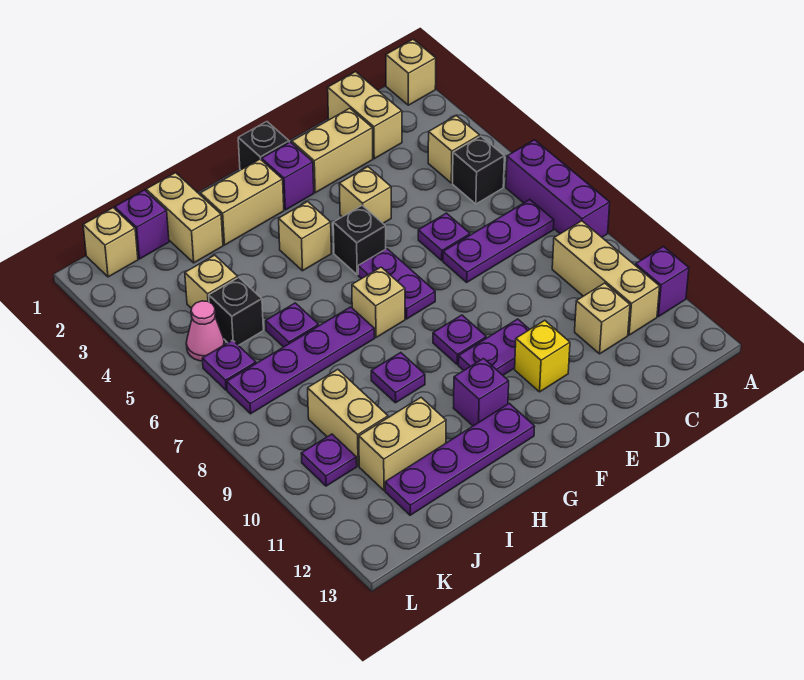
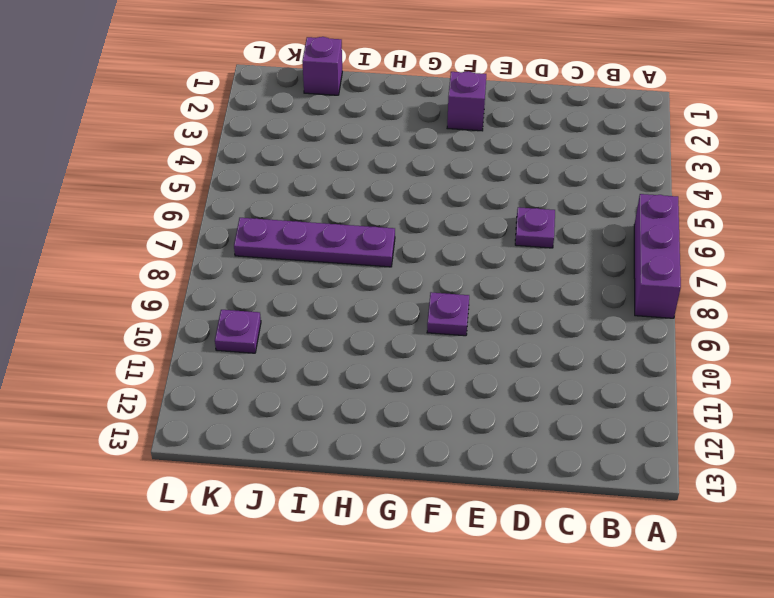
none -> tan brick A1 level 1
none -> purple brick A11 level 1
none -> tan brick B4 level 1
none -> black brick B5 level 1

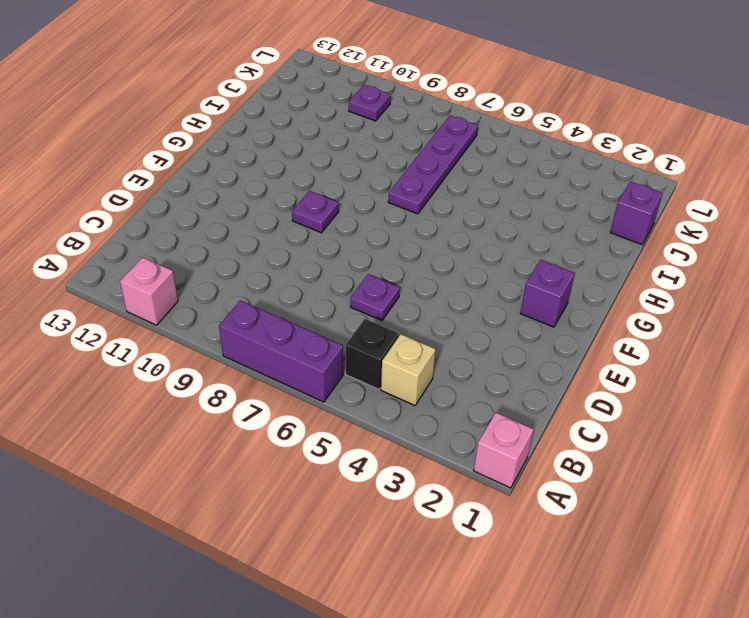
pink brick A1 level 1 -> tan brick A1 level 1
pink brick A11 level 1 -> purple brick A11 level 1
none -> purple plate B7:D7 level 1
none -> tan brick B9:B11 level 1
none -> tan brick C1:C2 level 1
none -> tan brick C11 level 1

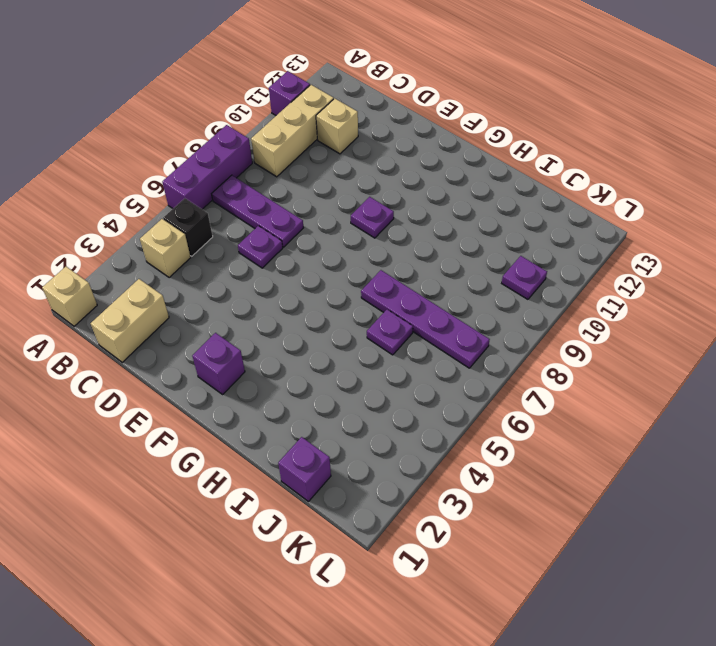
none -> tan brick D2:E2 level 1
none -> tan brick E4 level 1
none -> purple plate E10:F10 level 1
none -> yellow brick E11 level 1

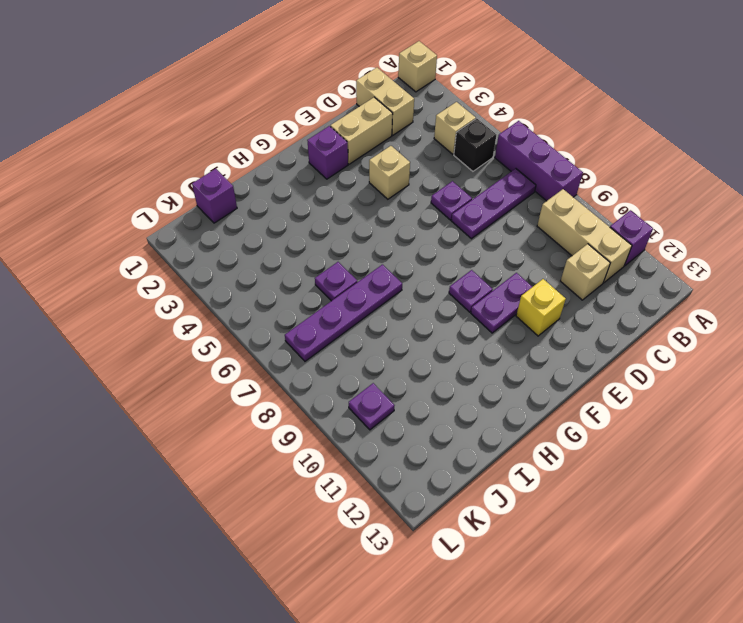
none -> black brick F1 level 1
none -> black brick F5 level 1
none -> purple plate F6:F7 level 1
none -> tan brick G2:H2 level 1

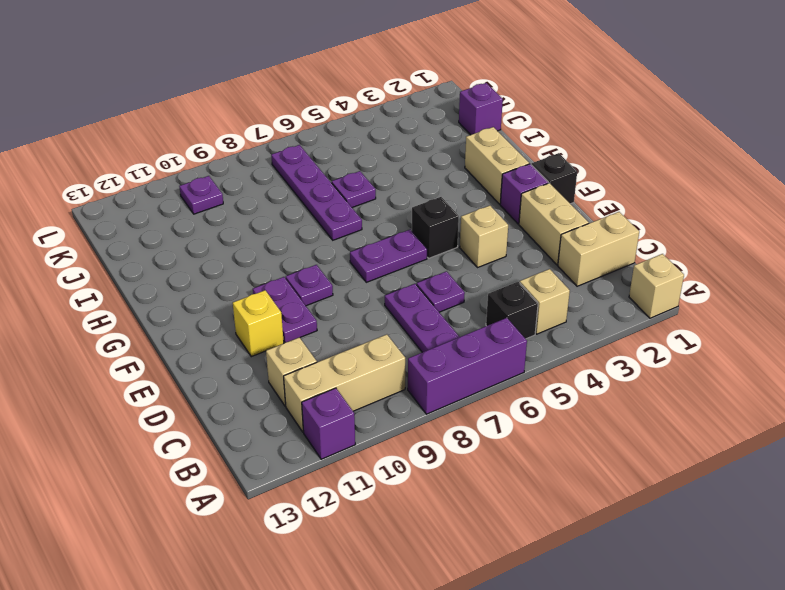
none -> tan brick G4 level 1
none -> tan brick G7 level 1
none -> purple brick G11 level 1
none -> purple plate G12:J12 level 1

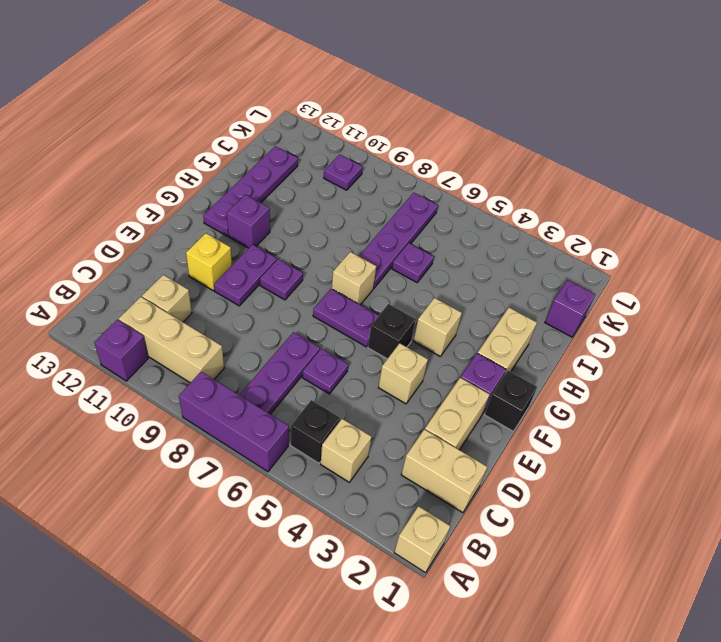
none -> purple plate H9 level 1
none -> tan brick I1:I2 level 1
none -> tan brick I11:J11 level 1
none -> tan brick J4 level 1

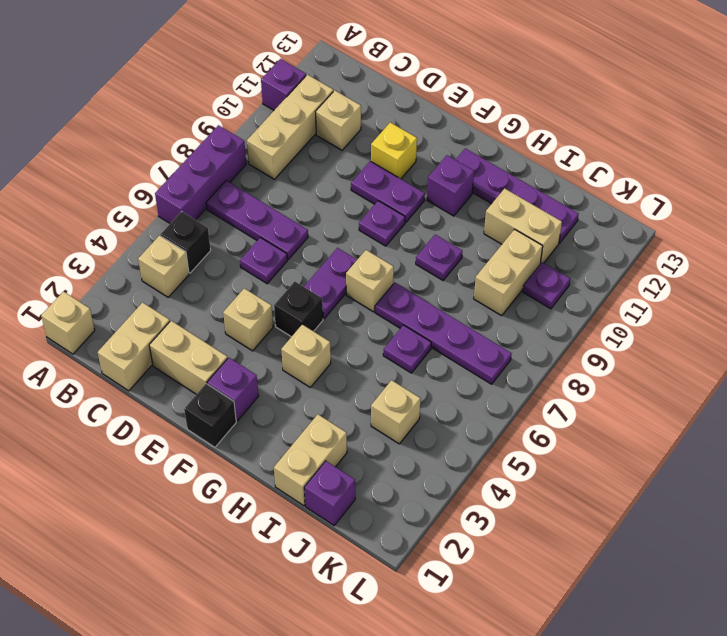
none -> tan brick G2:H2 level 1
none -> black brick J5 level 1
none -> tan brick K1 level 1
none -> pink cone K5 level 1

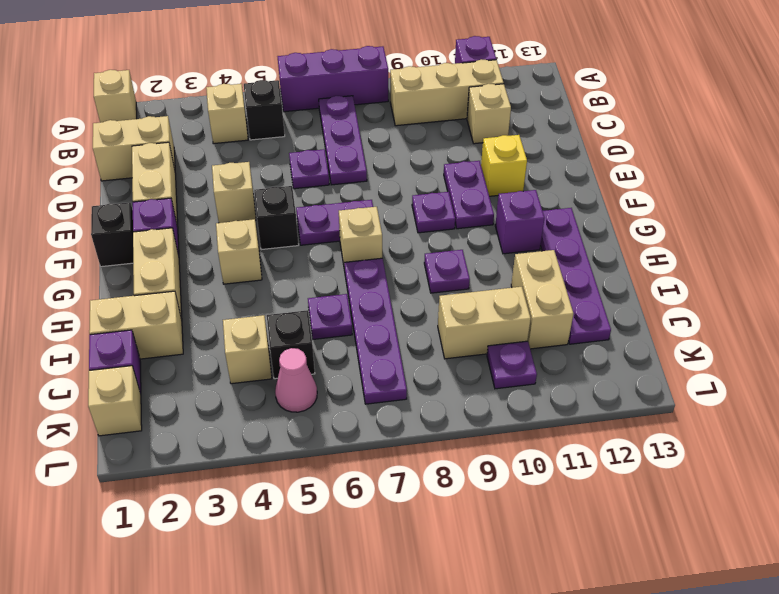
none -> purple plate K6 level 1

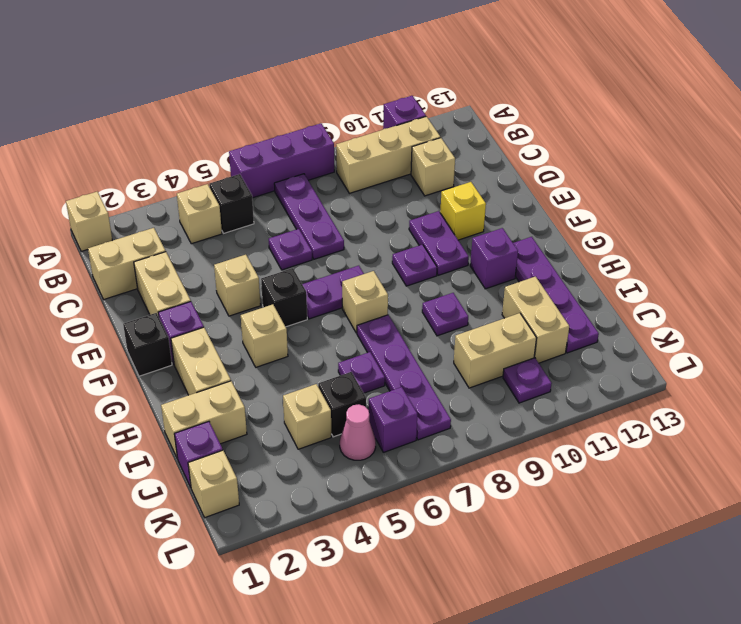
purple brick K6 level 1 -> purple plate K6 level 1

